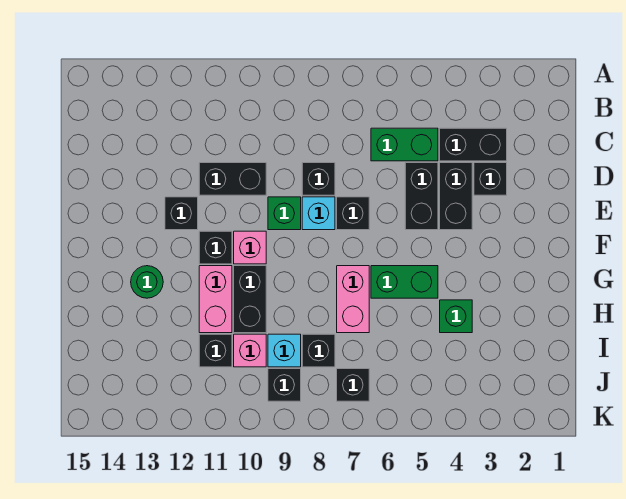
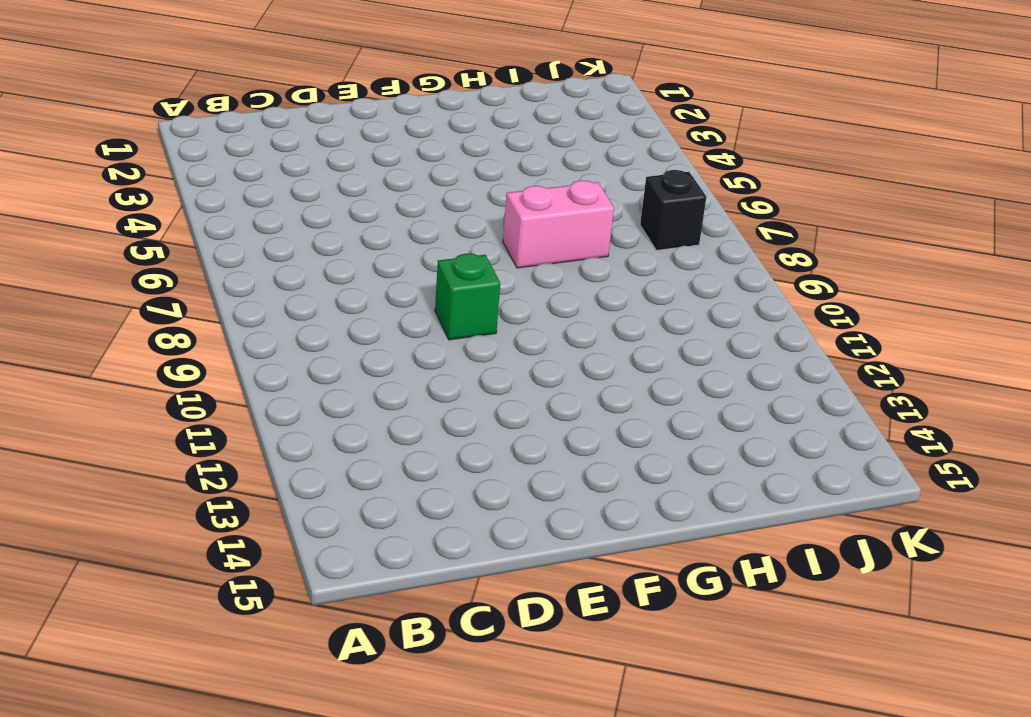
none -> black brick C3:C4 level 1
none -> green brick C5:C6 level 1
none -> black brick D3 level 1

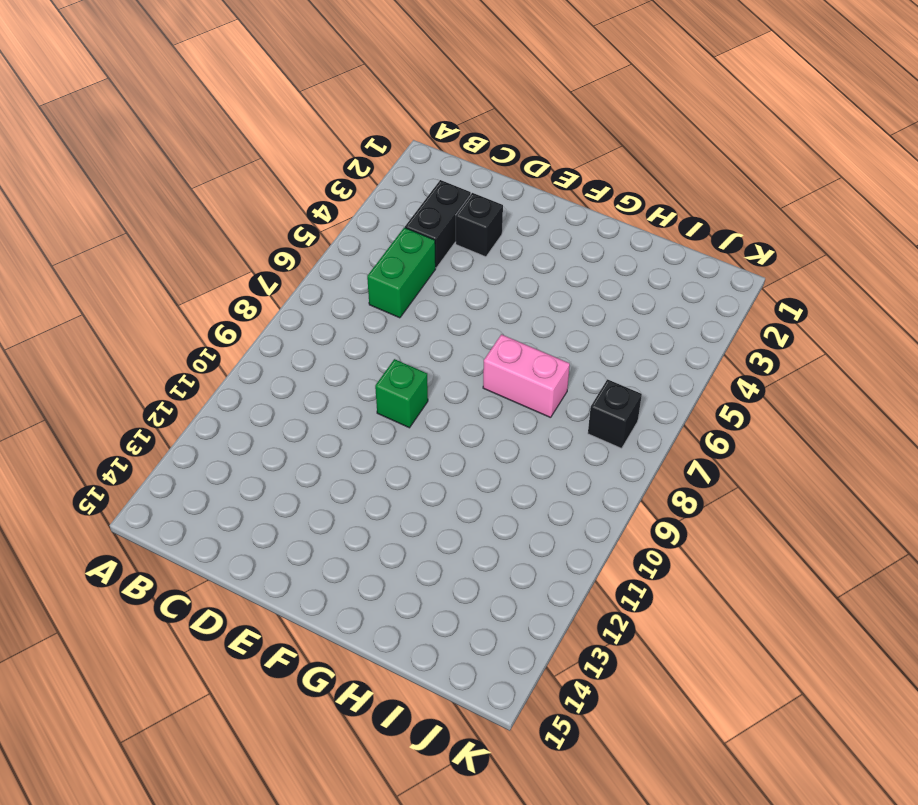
none -> black brick D4:E4 level 1
none -> black brick D5:E5 level 1
none -> black brick D8 level 1

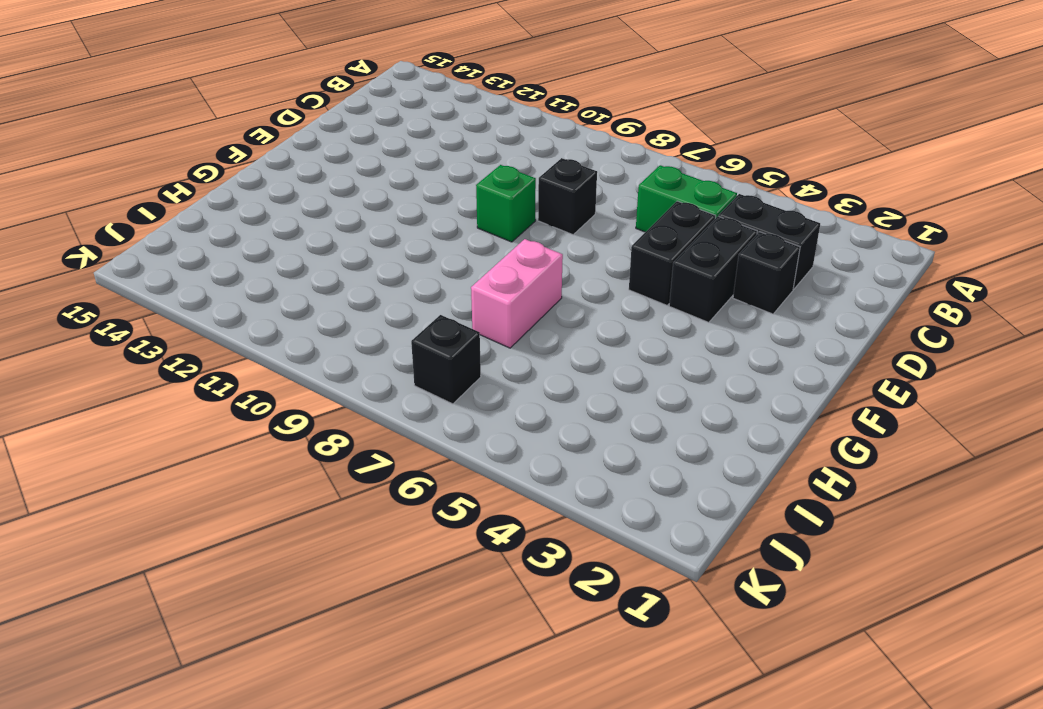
none -> black brick D10:D11 level 1
none -> black brick E7 level 1
none -> cyan brick E8 level 1

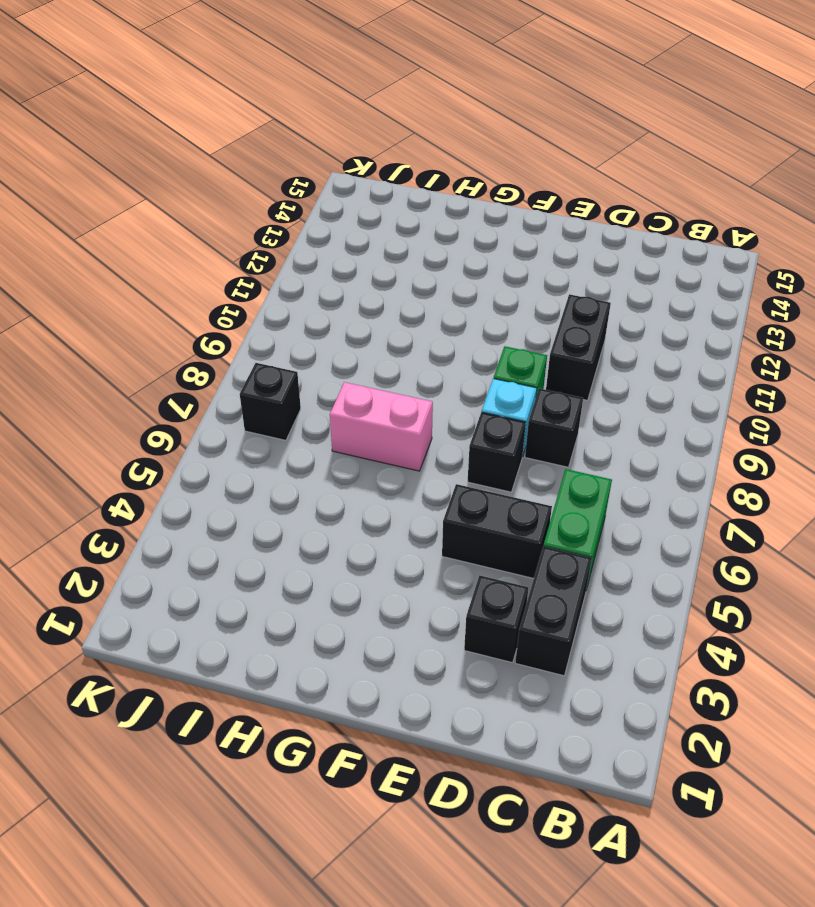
none -> black brick D4:E4 level 1
none -> black brick E12 level 1
none -> pink brick F10 level 1

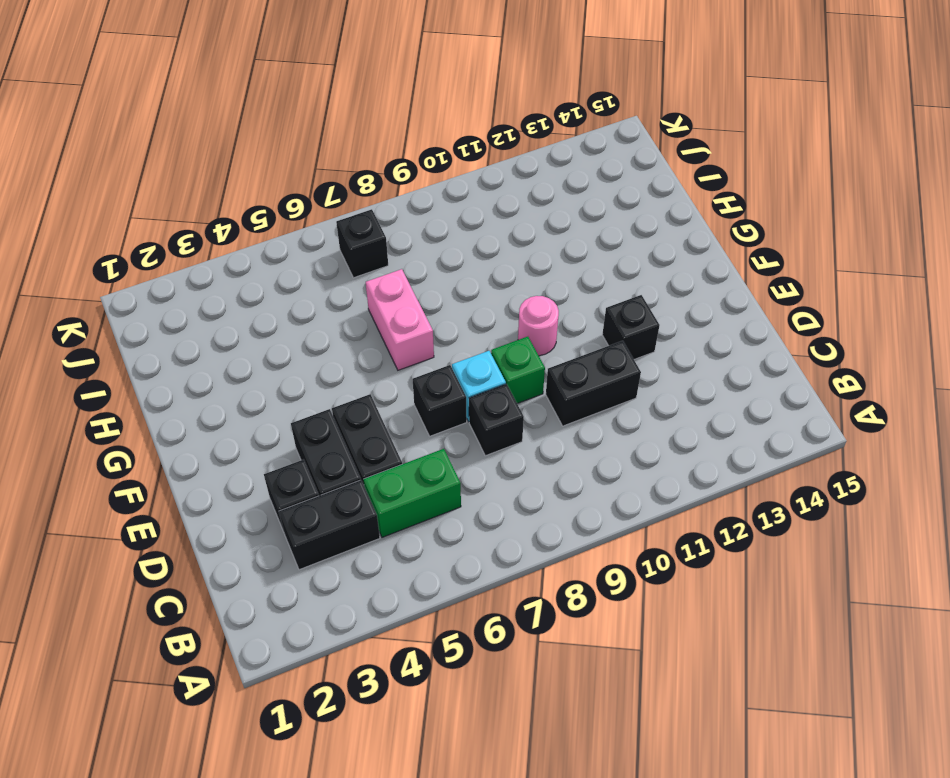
pink round brick F10 level 1 -> pink brick F10 level 1
none -> black brick F11 level 1
none -> green brick G5:G6 level 1
none -> black brick G10:H10 level 1

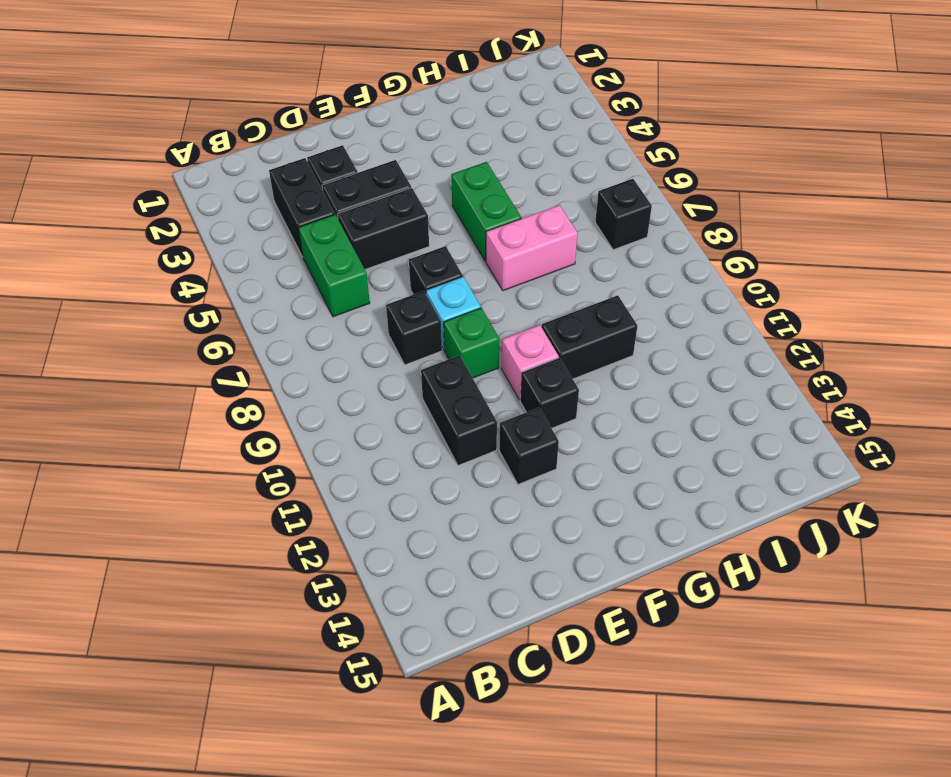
none -> pink brick G11:H11 level 1
none -> green round brick G13 level 1
none -> green brick H4 level 1

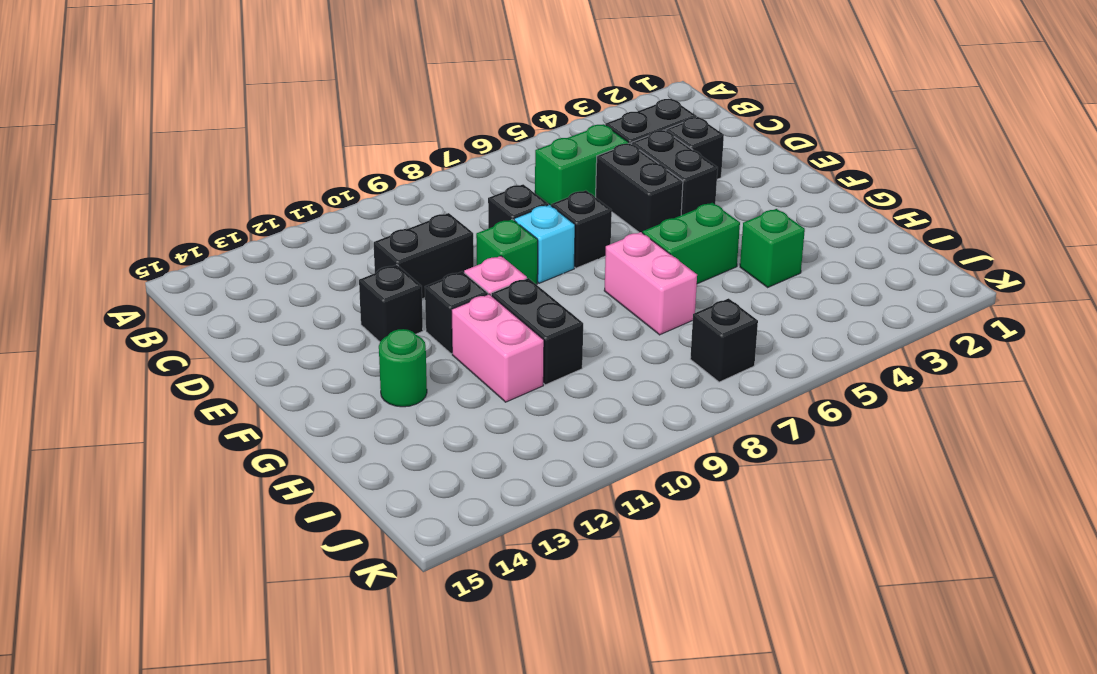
none -> black brick I8 level 1
none -> cyan brick I9 level 1
none -> pink brick I10 level 1

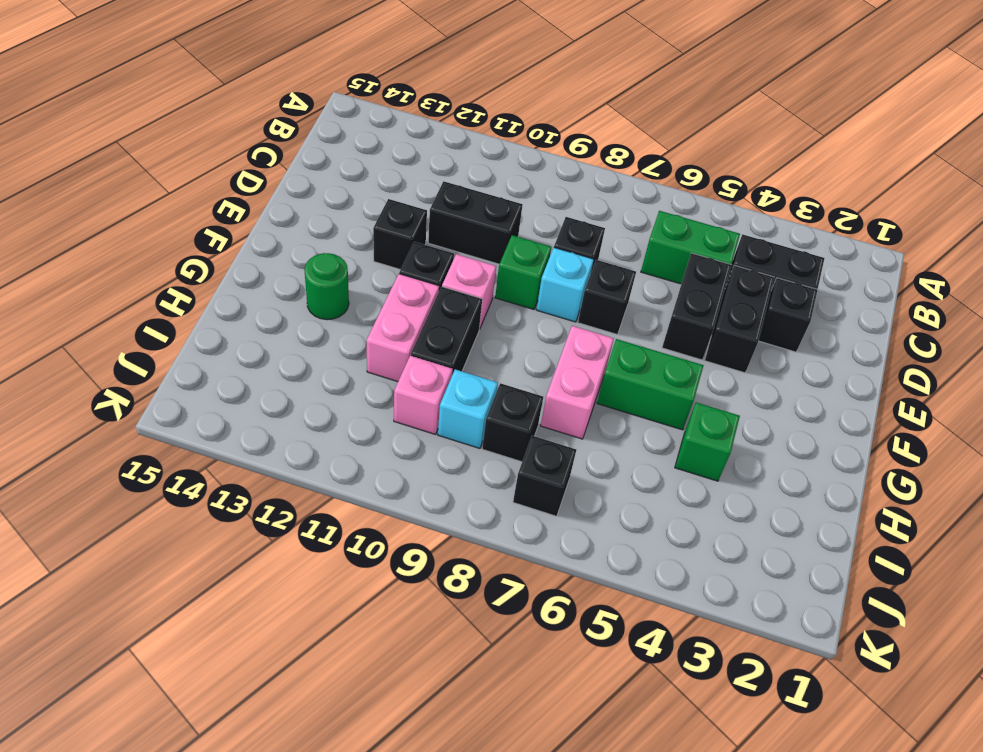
none -> black brick I11 level 1
none -> black brick J9 level 1

